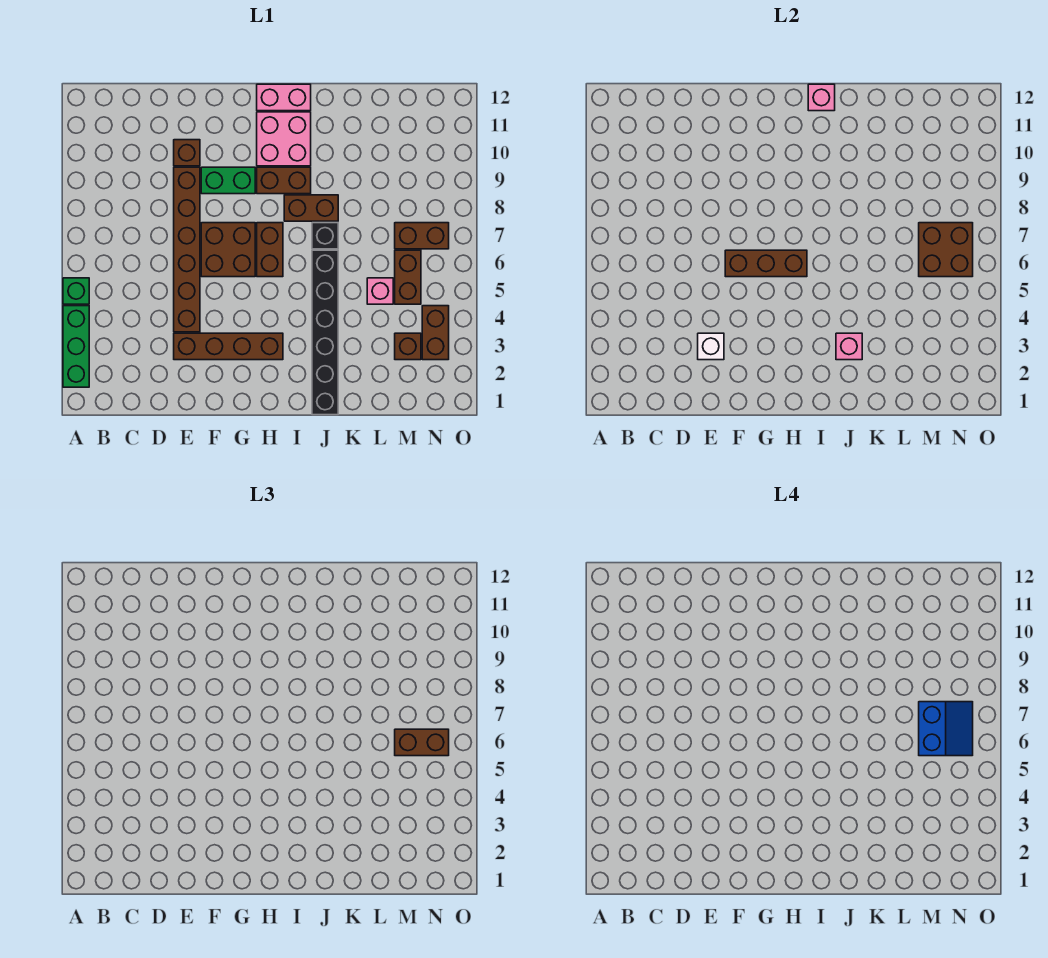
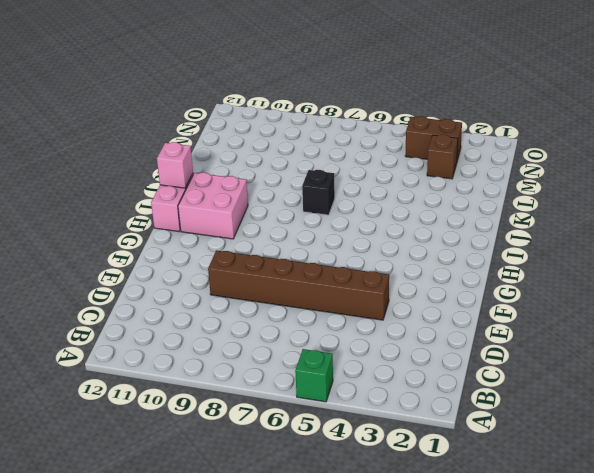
none -> green brick A2:A4 level 1
none -> brown brick E3:H3 level 1
none -> brown brick E10 level 1

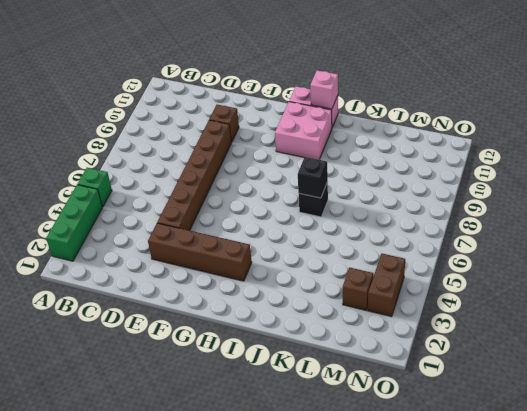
black brick J7 level 2 -> none
none -> brown brick F6:G7 level 1
none -> green brick F9:G9 level 1
none -> brown brick H6:H7 level 1

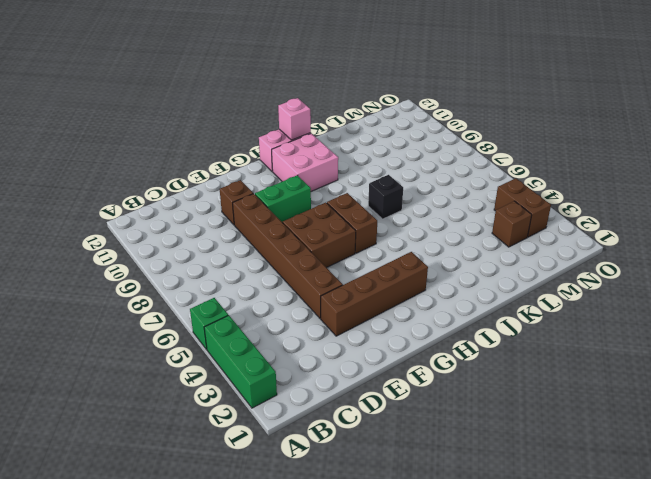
none -> brown brick H9:I9 level 1
none -> brown brick I8:J8 level 1
none -> black brick J1:J6 level 1

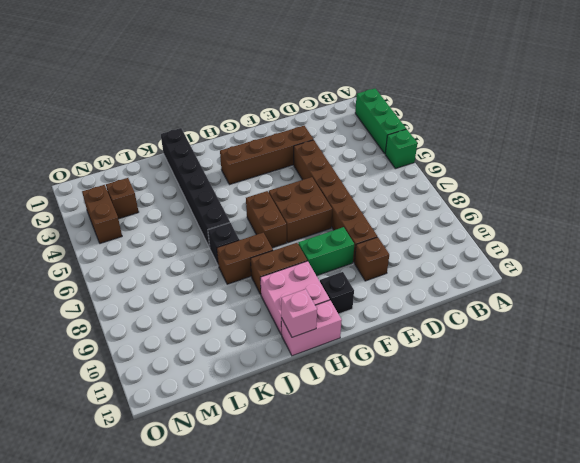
black brick G11 level 1 -> none
none -> pink brick L5 level 1
none -> brown brick M5:M6 level 1
none -> brown brick M7:N7 level 1

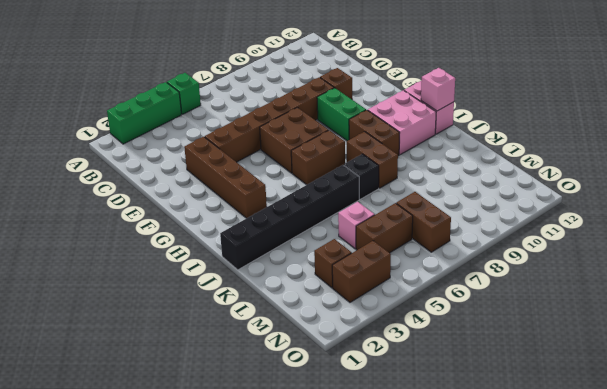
none -> white brick E3 level 2
none -> brown brick F6:H6 level 2
none -> pink brick J3 level 2

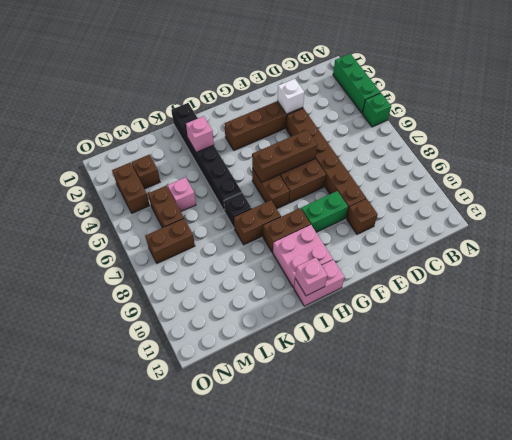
none -> brown brick M6:N7 level 2
none -> brown brick M6:N6 level 3
none -> blue slope M6:N7 level 4 top M

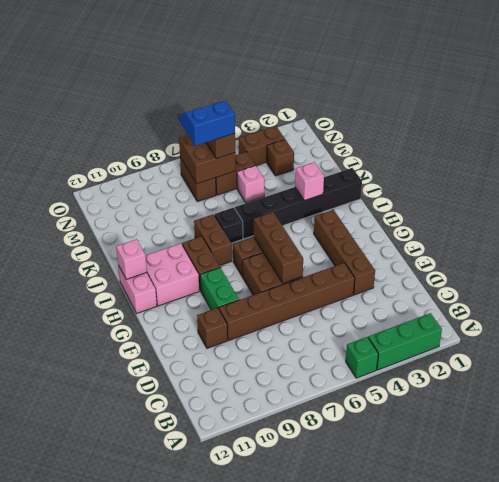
none -> white brick E3 level 2

